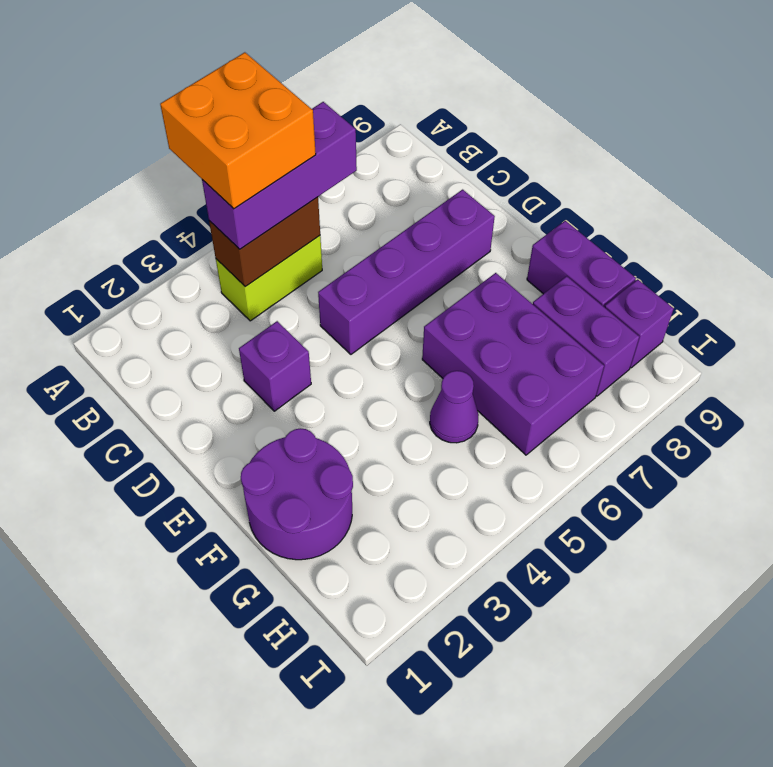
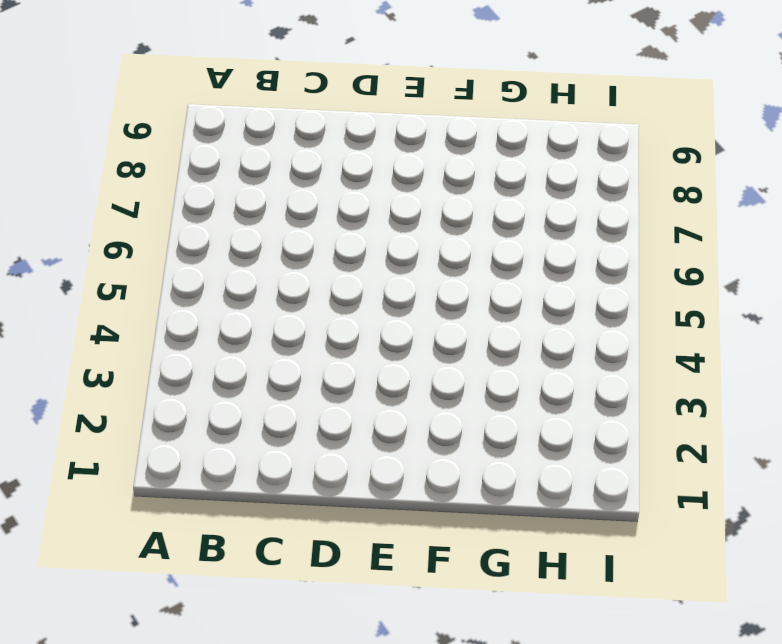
none -> lime brick B4:B5 level 1
none -> purple brick D3 level 1
none -> purple brick D5:D8 level 1

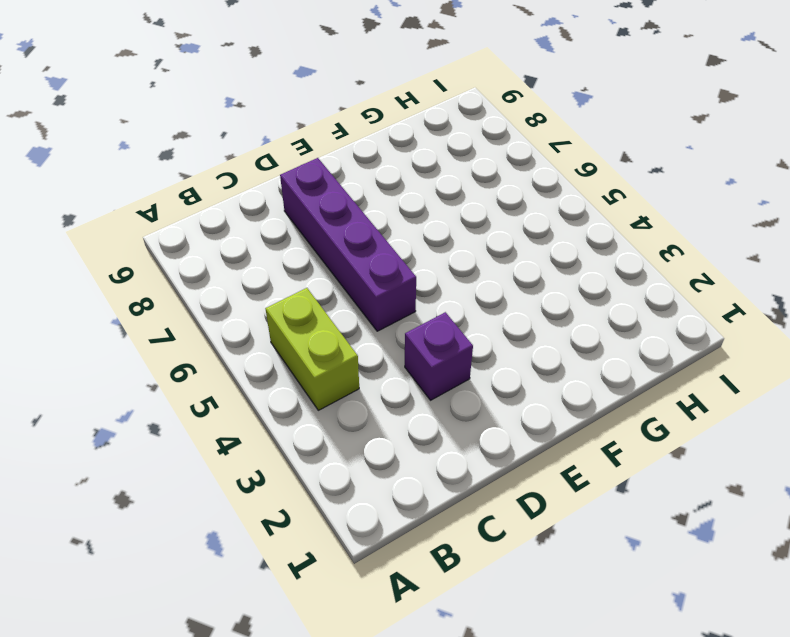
none -> purple round brick F1:G2 level 1
none -> purple brick F6:H7 level 1
none -> purple brick F9:G9 level 1

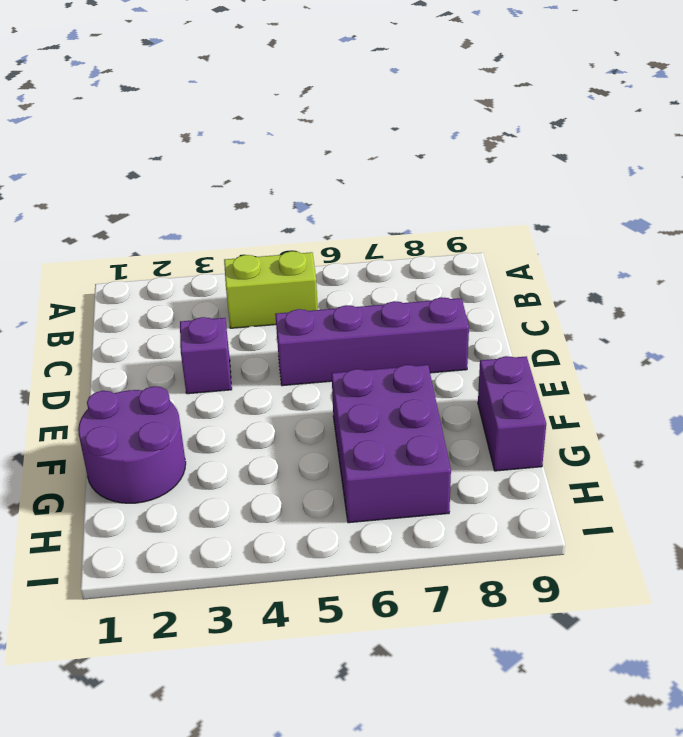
none -> purple cone G5 level 1
none -> purple brick G8:H8 level 1
none -> purple brick H9 level 1

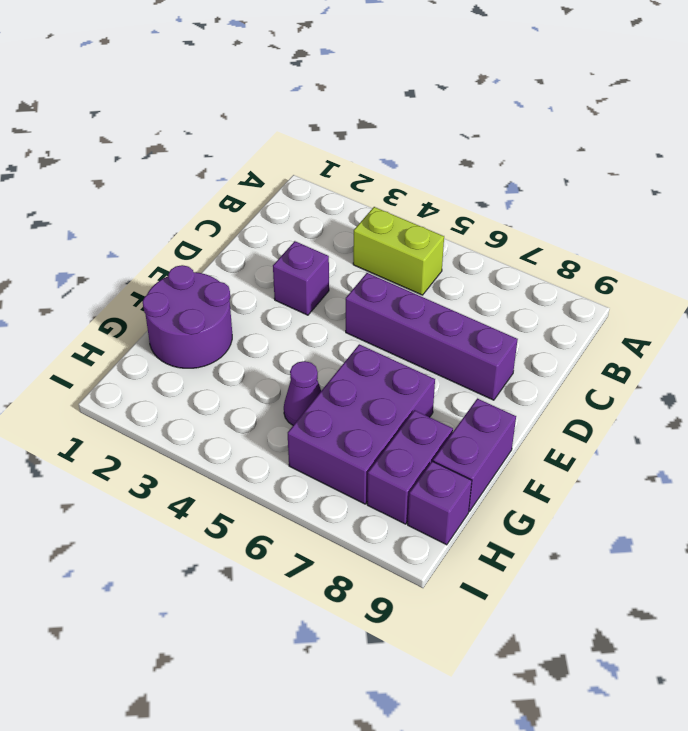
none -> brown brick B4:B5 level 2
none -> purple brick B4:B6 level 3
none -> orange brick A4:B5 level 4

